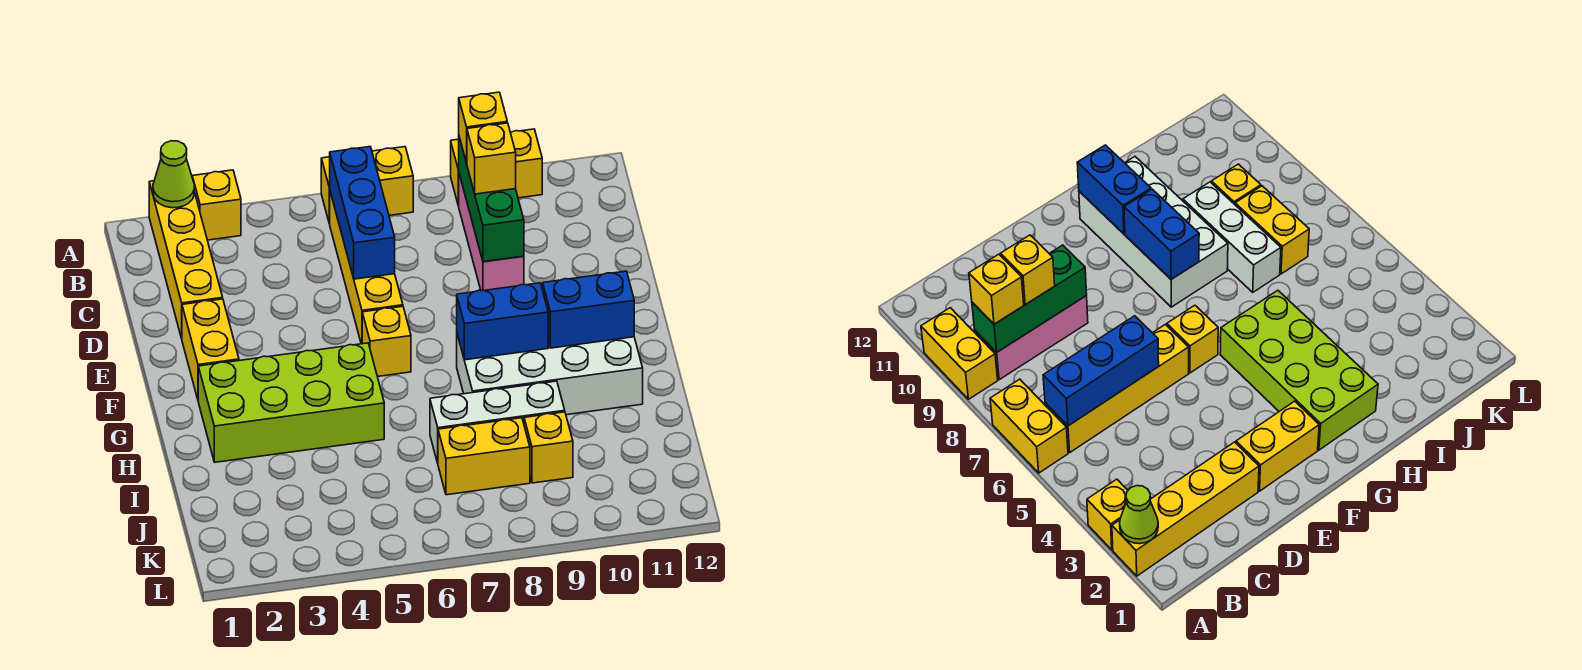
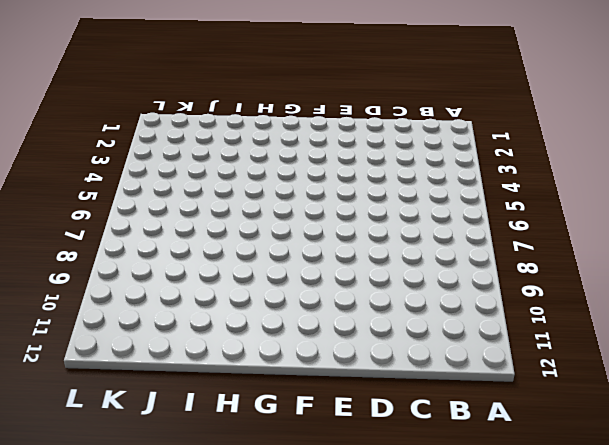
none -> yellow brick A2:D2 level 1
none -> yellow brick A3 level 1
none -> yellow brick A6:A7 level 1

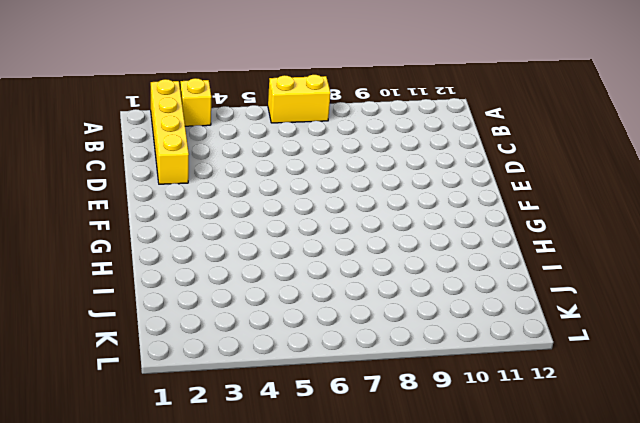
none -> yellow brick A9:A10 level 1
none -> yellow brick B6:E6 level 1
none -> pink brick B9:D9 level 1

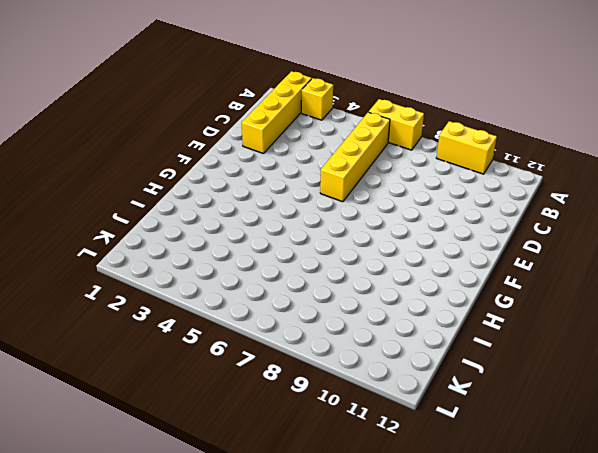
none -> pink brick B9:D9 level 1
none -> yellow brick E2:F2 level 1
none -> yellow brick F6 level 1

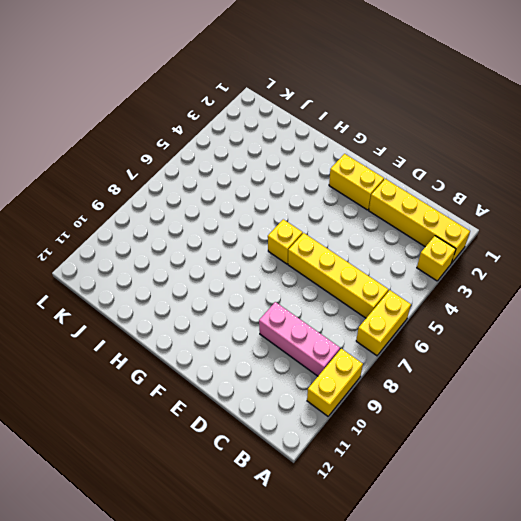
none -> lime brick G2:H5 level 1
none -> white brick G8:H11 level 1
none -> white brick I7:I9 level 1

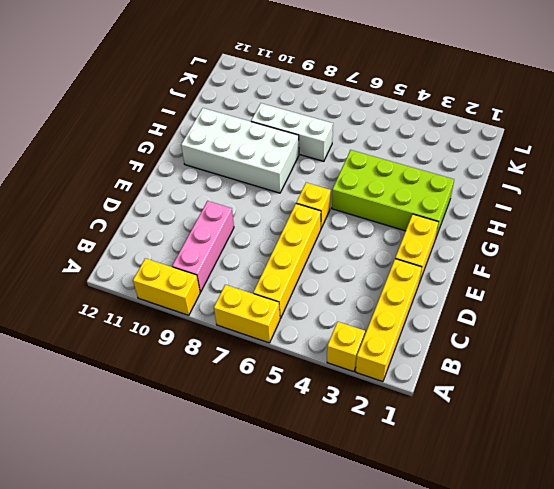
none -> yellow brick J7:J8 level 1
none -> yellow brick J9 level 1
none -> lime cone A2 level 2

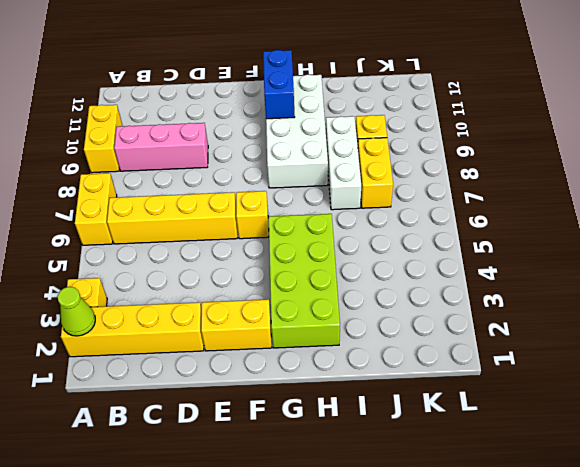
none -> blue brick B6:D6 level 2
none -> green brick B9:D9 level 2
none -> blue brick G8:G9 level 2

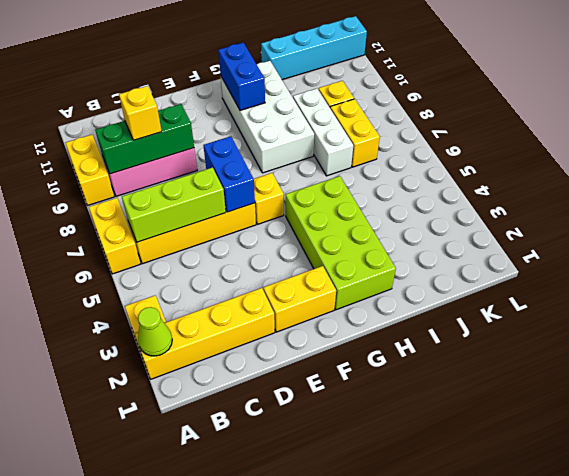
lime brick B6:D6 level 2 -> blue brick B6:D6 level 2
blue brick E6:E7 level 2 -> blue brick G8:G9 level 2
cyan brick I12:L12 level 1 -> none
none -> yellow brick B9 level 3

